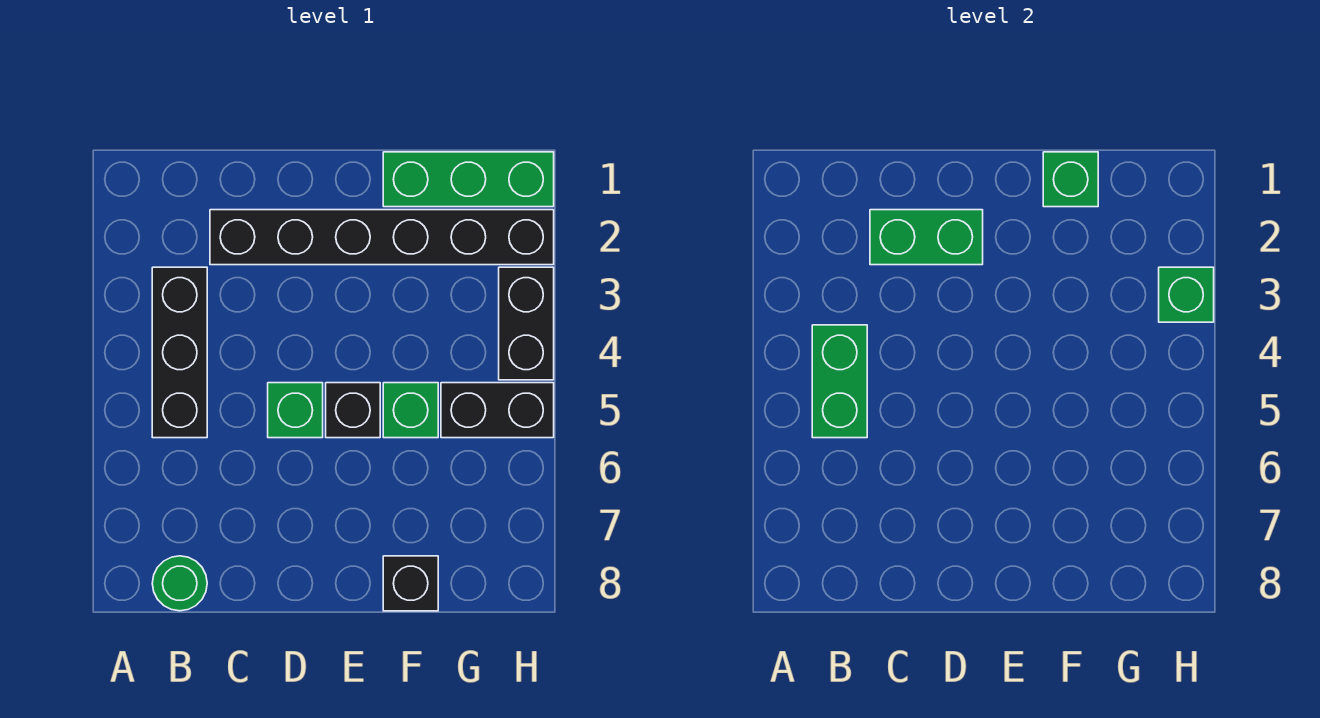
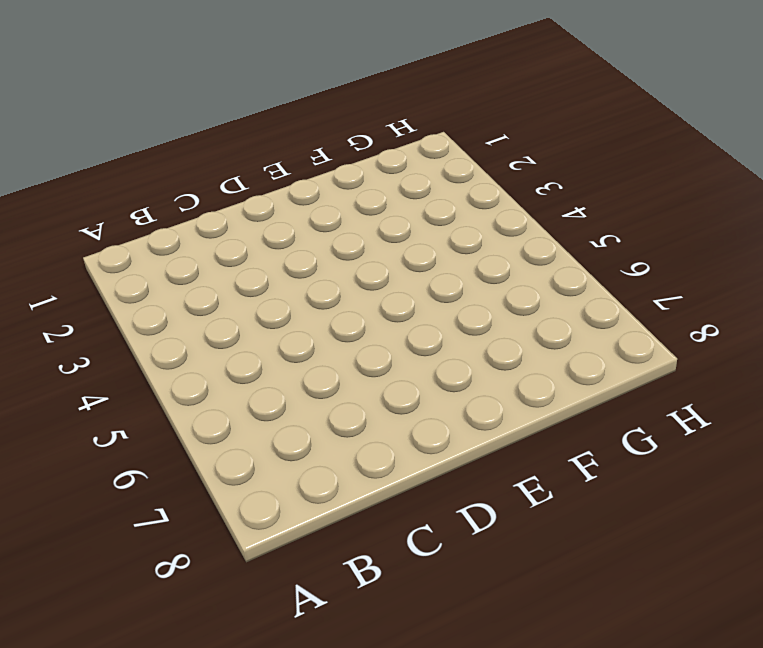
none -> black brick B3:B5 level 1
none -> green round brick B8 level 1
none -> black brick C2:H2 level 1

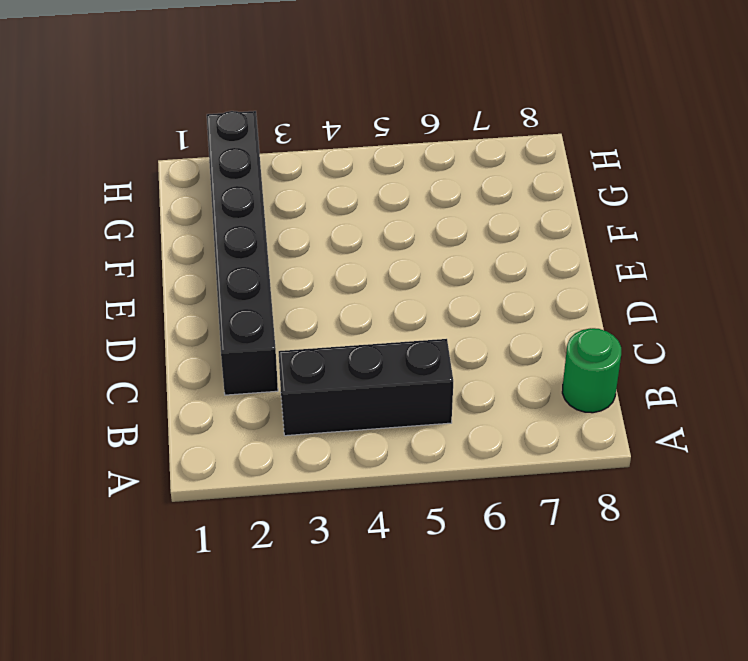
none -> green brick D5 level 1
none -> black brick E5 level 1
none -> green brick F1:H1 level 1

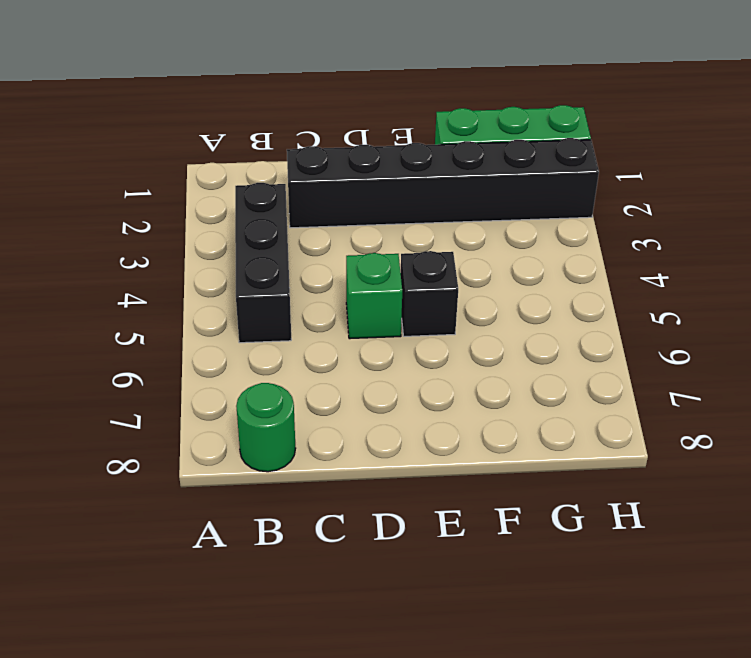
none -> green brick F5 level 1
none -> black brick F8 level 1
none -> black brick G5:H5 level 1

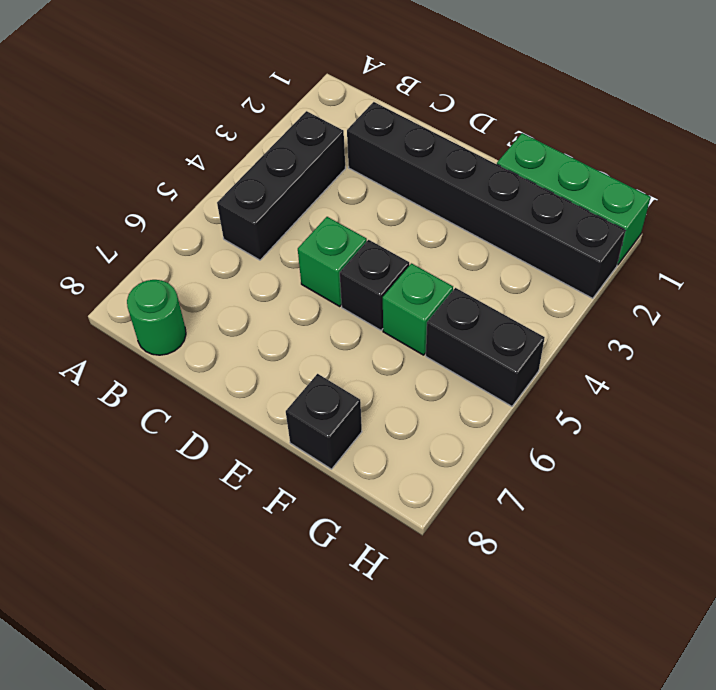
none -> black brick H3:H4 level 1
none -> green brick B4:B5 level 2
none -> green brick C2:D2 level 2

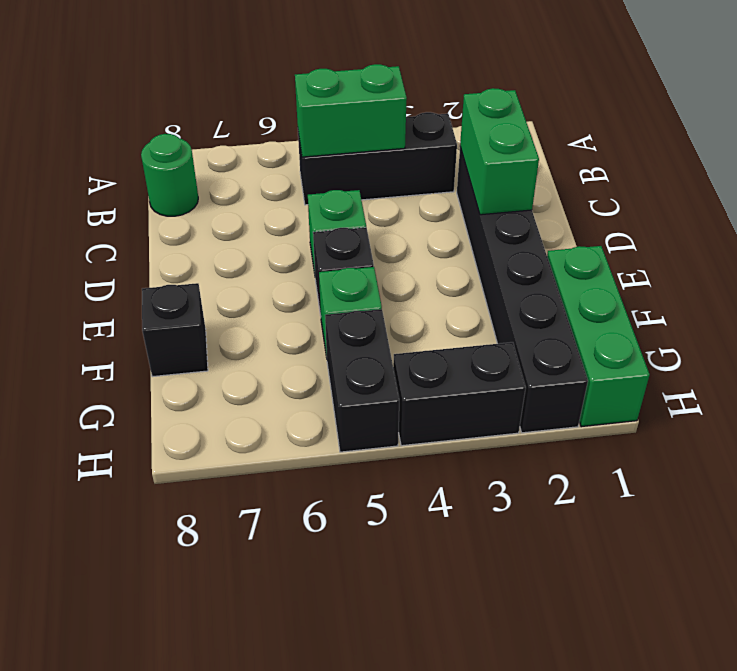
none -> green brick F1 level 2
none -> green brick H3 level 2

